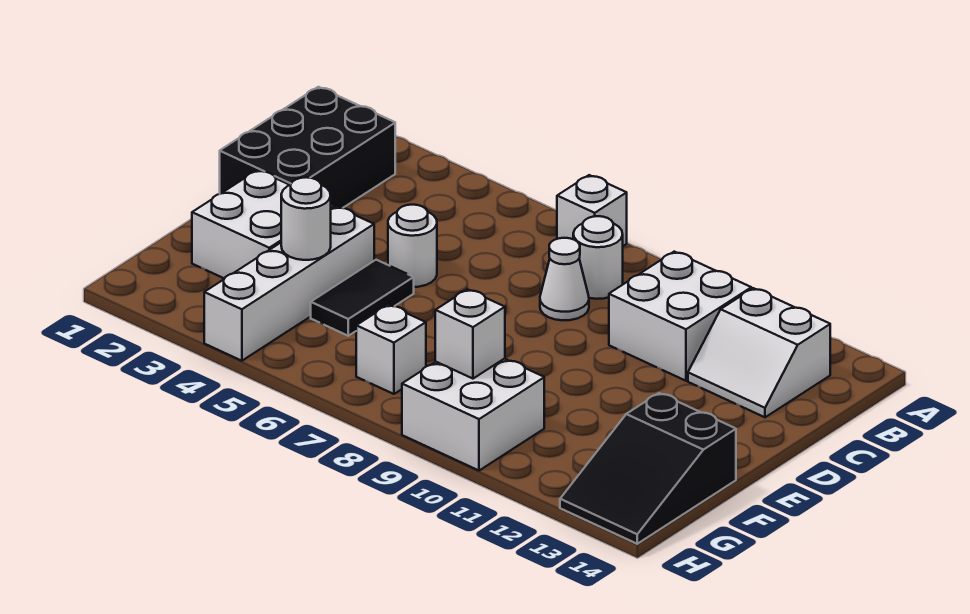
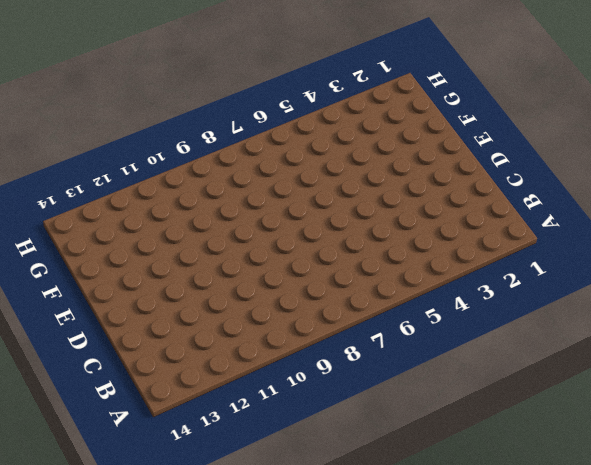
none -> white brick A7 level 1
none -> black brick B1:D2 level 1
none -> white round brick B8 level 1

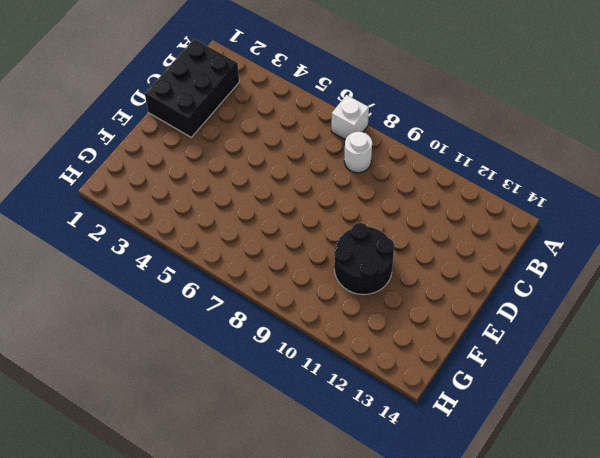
black round brick E10:F11 level 1 -> none
none -> white brick B10:C11 level 1
none -> white slope B12:C13 level 1 top B
none -> white cone C8 level 1

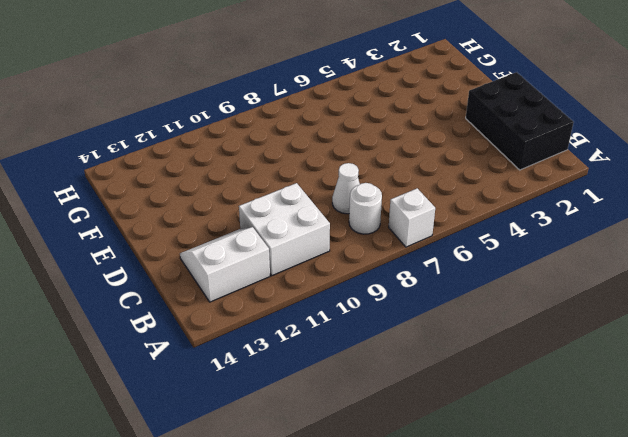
none -> white round brick D5 level 1
none -> white brick E2:F3 level 1
none -> white brick E4:H4 level 1

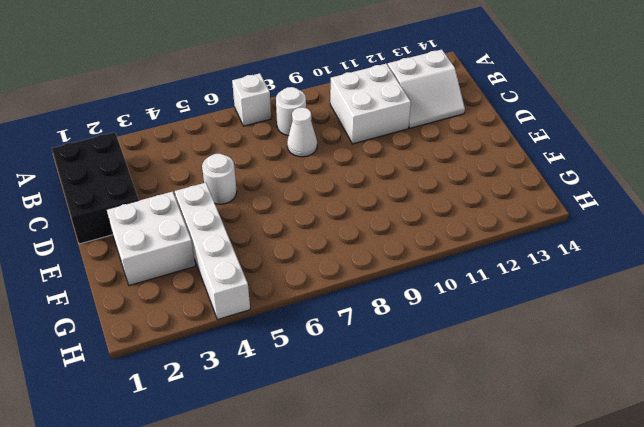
none -> black tile E5:F5 level 1
none -> black slope F13:H14 level 1 top F
none -> white brick G7 level 1

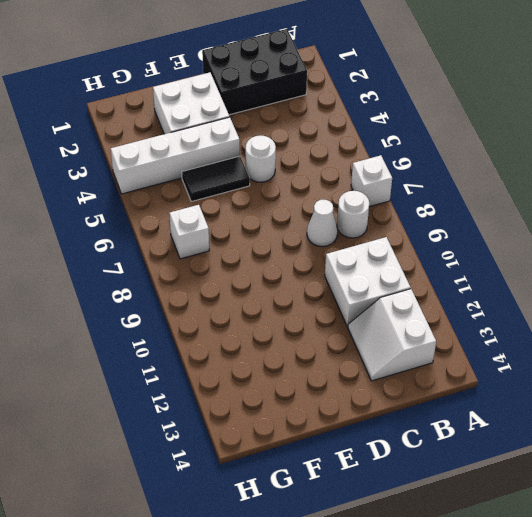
none -> black slope F13:H14 level 1 top F
none -> white brick G9:H10 level 1
none -> white round brick F4 level 2

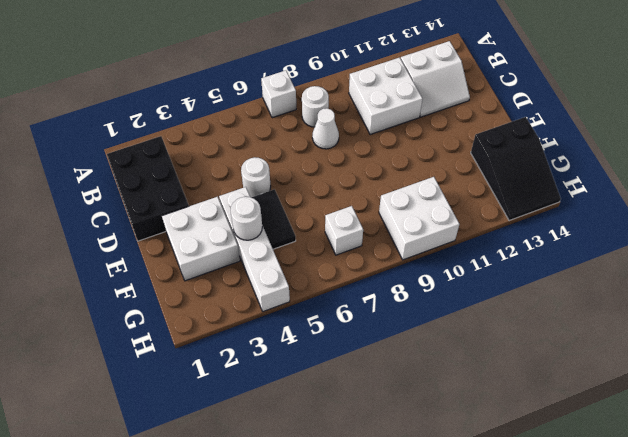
none -> white brick G9 level 2

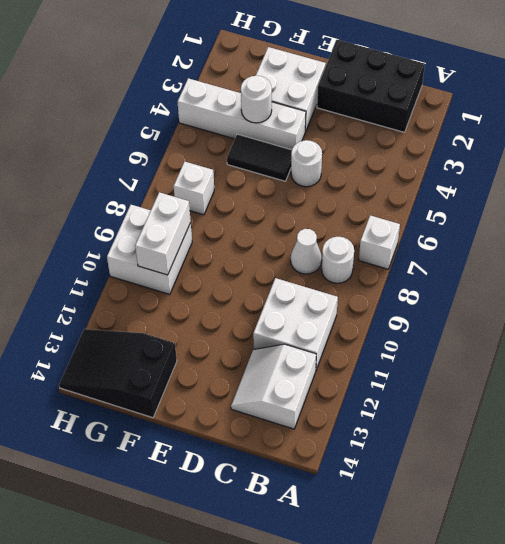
white brick G9:G10 level 2 -> white brick G9 level 2

